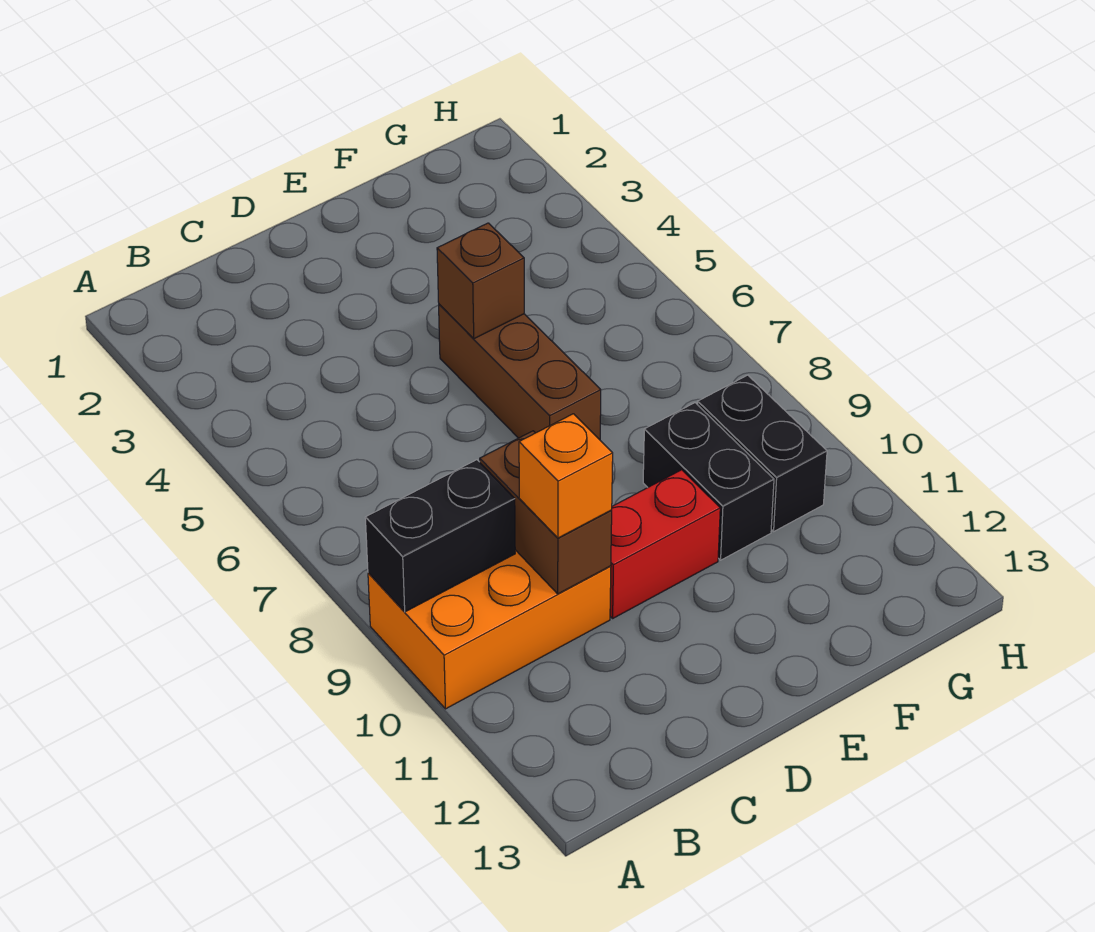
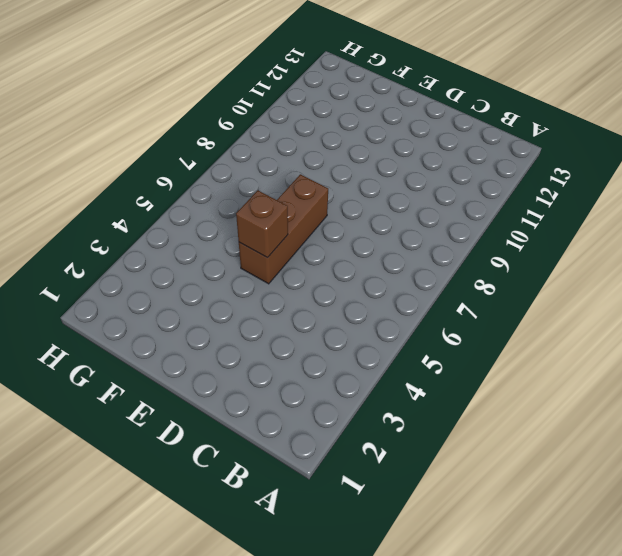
none -> orange brick A9:C10 level 1
none -> red brick D10:E10 level 1

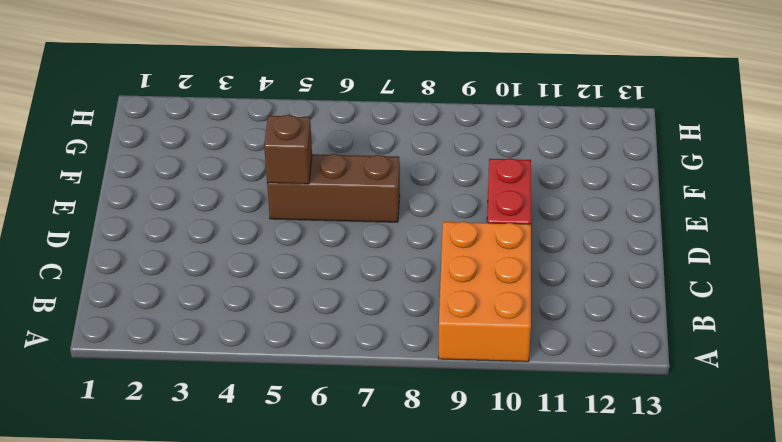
none -> black brick F9:F10 level 1
none -> black brick G9:G10 level 1

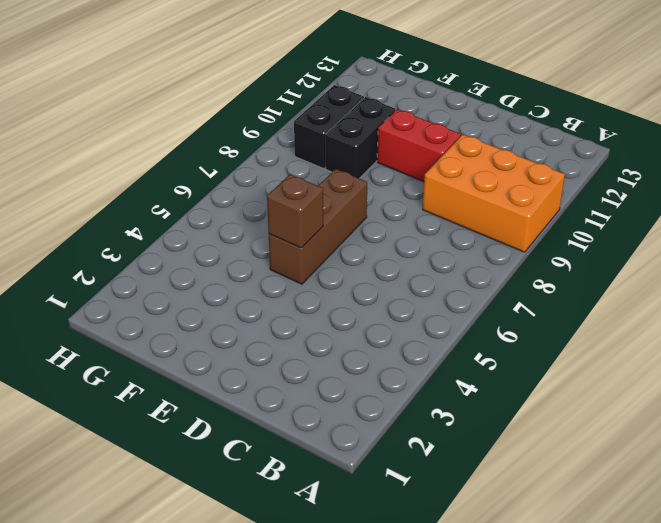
none -> black brick A9:B9 level 2
none -> brown brick C9:C10 level 2

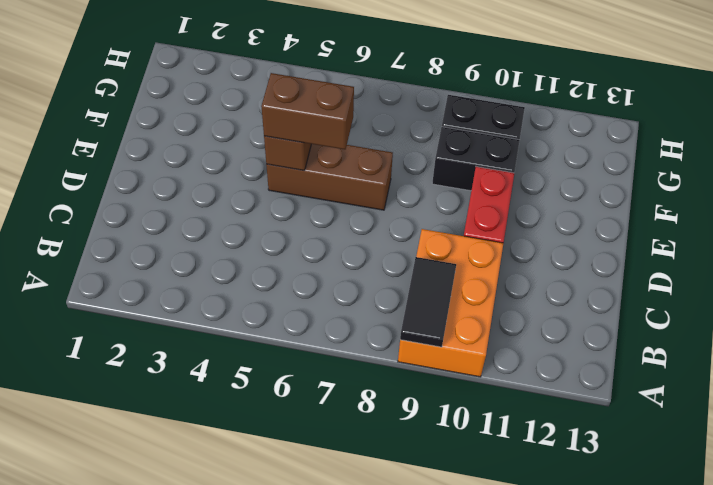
black tile A9:B9 level 2 -> black brick A9:B9 level 2
brown brick E5:E6 level 3 -> brown brick C9:C10 level 2
none -> orange brick C10 level 3

